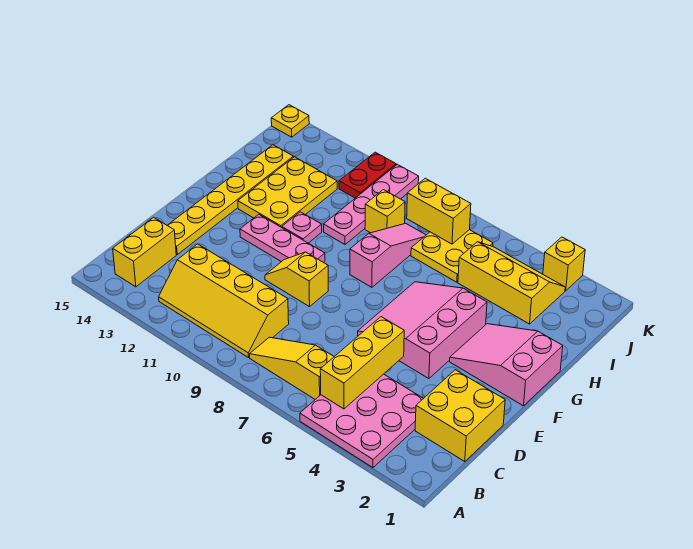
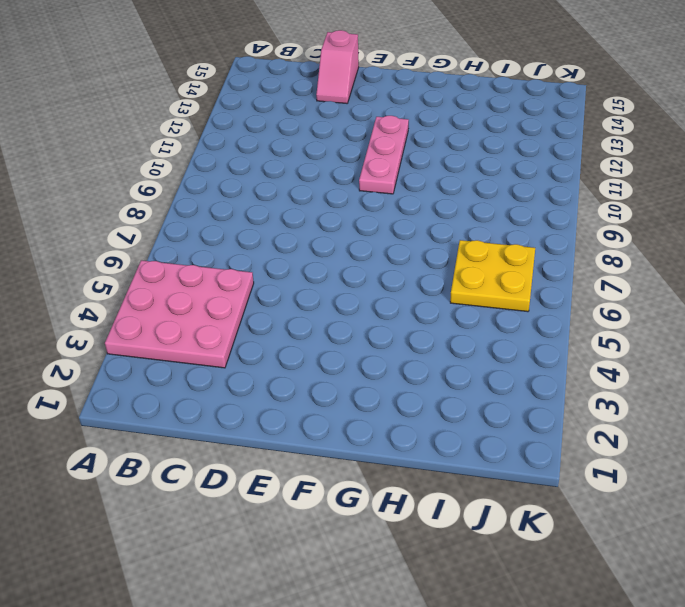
pink slope D14:D15 level 1 top 15 -> yellow plate D14:I14 level 1
none -> yellow slope B6:B8 level 1 top 6
none -> yellow slope B9:C12 level 1 top C
none -> yellow brick B14:C14 level 1

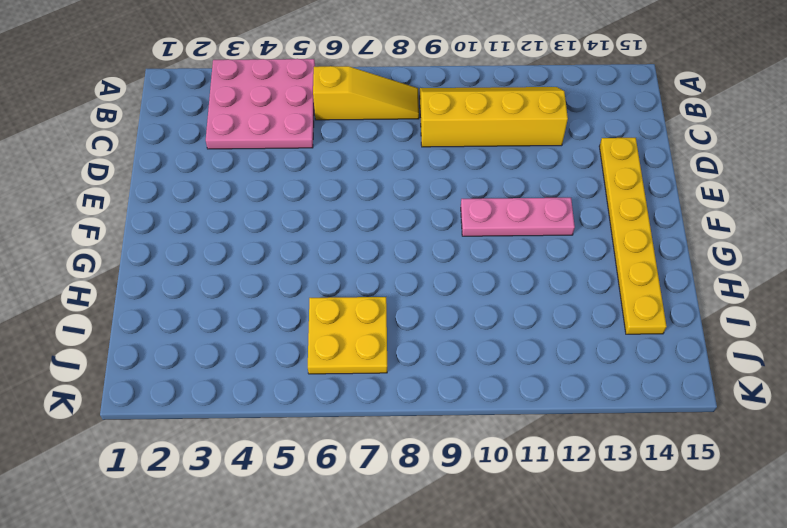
none -> yellow brick B14:C14 level 1
none -> yellow brick C1:D2 level 1
none -> pink slope E4:G6 level 1 top 4

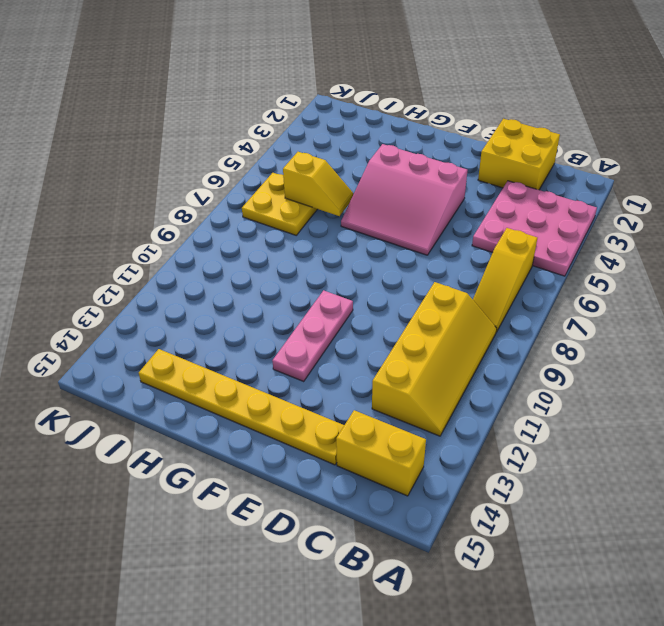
yellow slope H6:I6 level 2 top I -> yellow slope E9:E10 level 1 top 9
none -> pink slope F1:G3 level 1 top 1
none -> pink slope G8:I8 level 1 top G
none -> pink plate G11 level 1

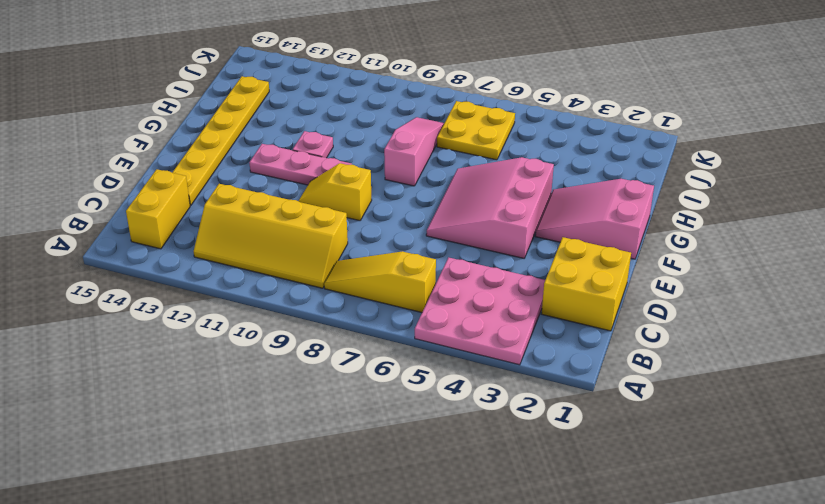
none -> yellow plate G12:I13 level 1
none -> pink plate H10:K10 level 1
none -> yellow slope I3:J5 level 1 top I

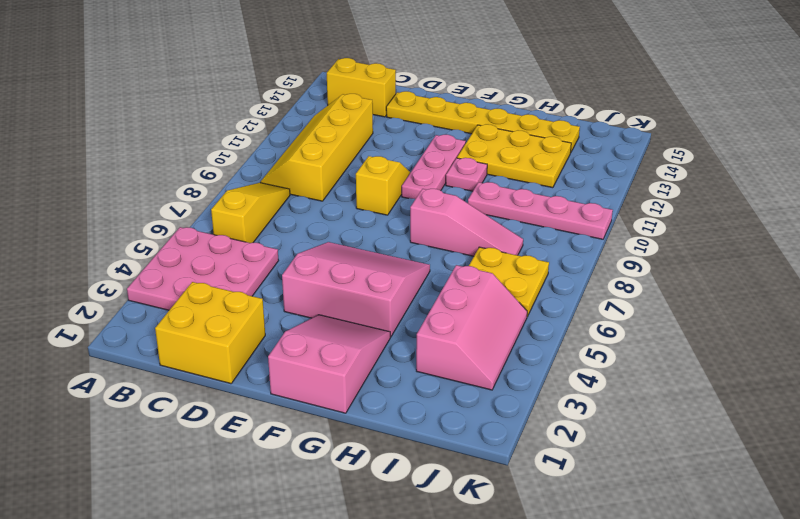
pink slope I3:J5 level 1 top I -> yellow slope I3:J5 level 1 top I
none -> yellow brick I9 level 1
none -> red plate J11:K11 level 1
none -> yellow brick K3 level 1

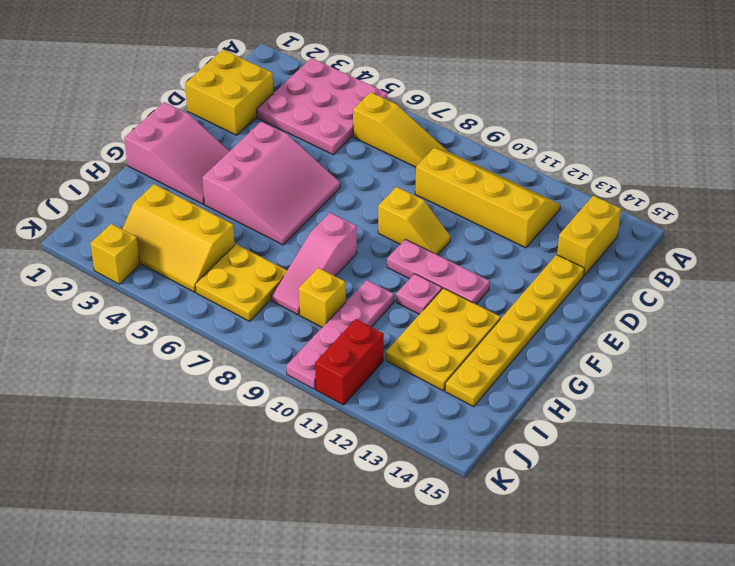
red brick J11:K11 level 1 -> red plate J11:K11 level 1
none -> yellow plate K15 level 1
none -> yellow brick B5:D5 level 2
none -> yellow brick J7:J8 level 2

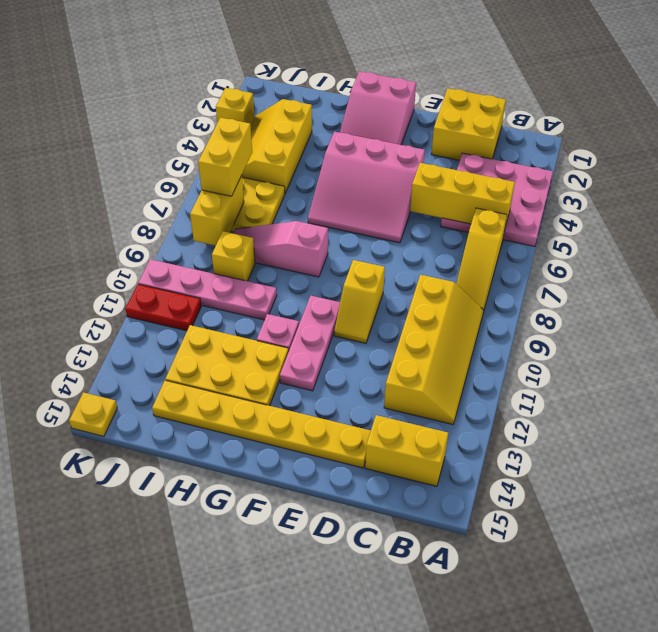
yellow brick J6:J7 level 3 -> none

